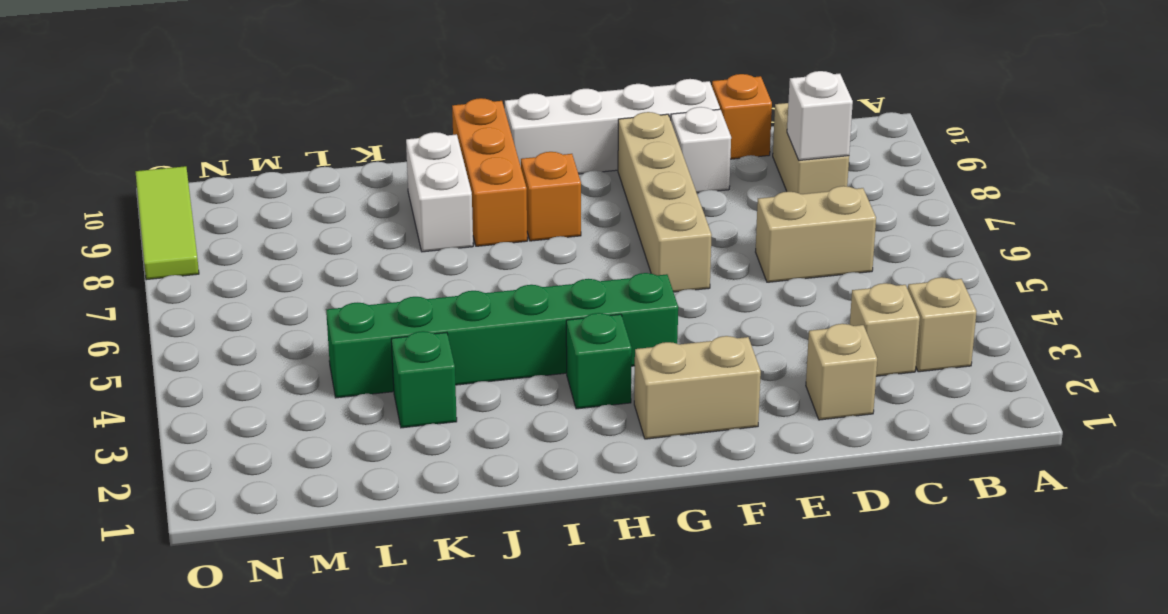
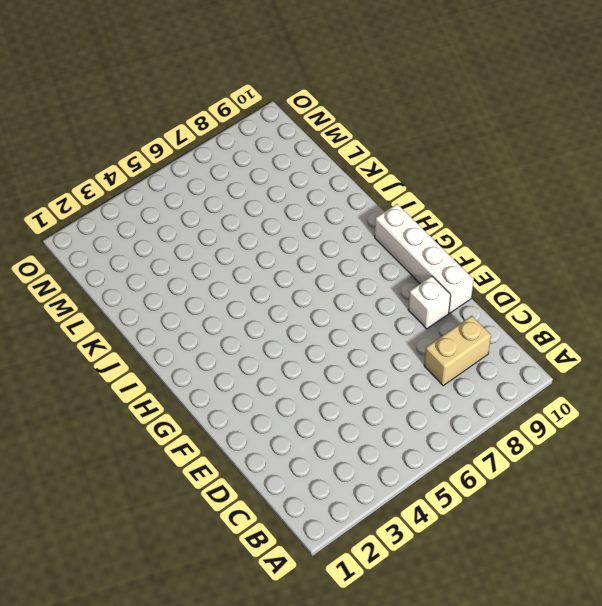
none -> tan brick B3 level 1
none -> tan brick C3 level 1
none -> tan brick C6:D6 level 1

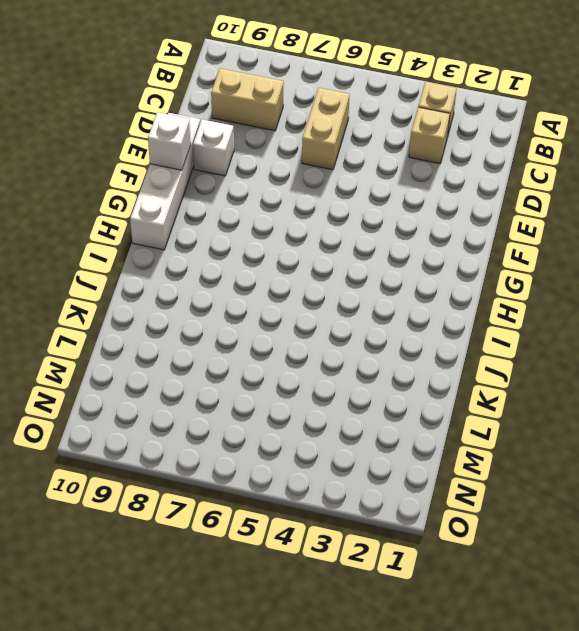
white brick F10 level 2 -> white brick C8 level 2
none -> tan brick D2 level 1
none -> orange brick D10 level 1
none -> tan brick F2:G2 level 1

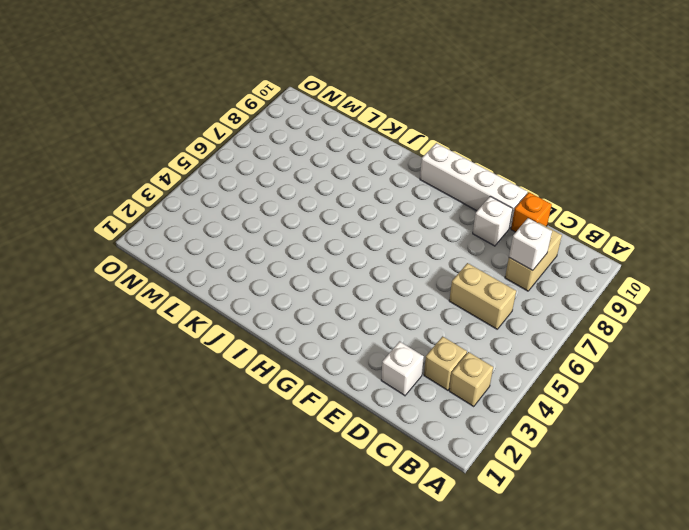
white brick D2 level 1 -> tan brick D2 level 1
none -> tan brick F2:G2 level 1
none -> tan brick F6:F9 level 1
none -> green brick G4:L4 level 1

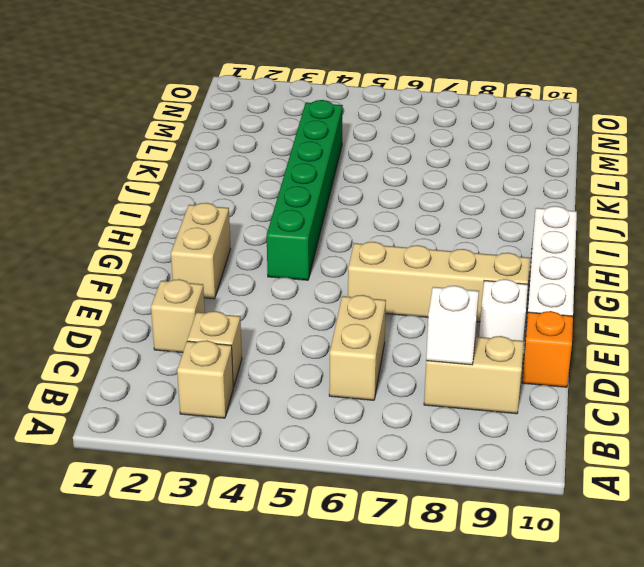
none -> green brick H3 level 1
none -> orange brick H8 level 1
none -> orange brick I8:I10 level 1

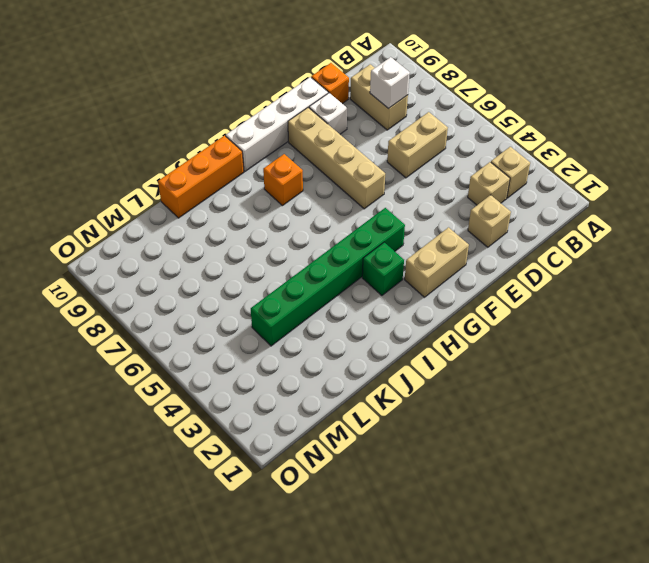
orange brick I10:K10 level 1 -> orange brick I8:I10 level 1
none -> white brick J8:J9 level 1
none -> green brick K3 level 1
none -> lime tile O8:O10 level 1

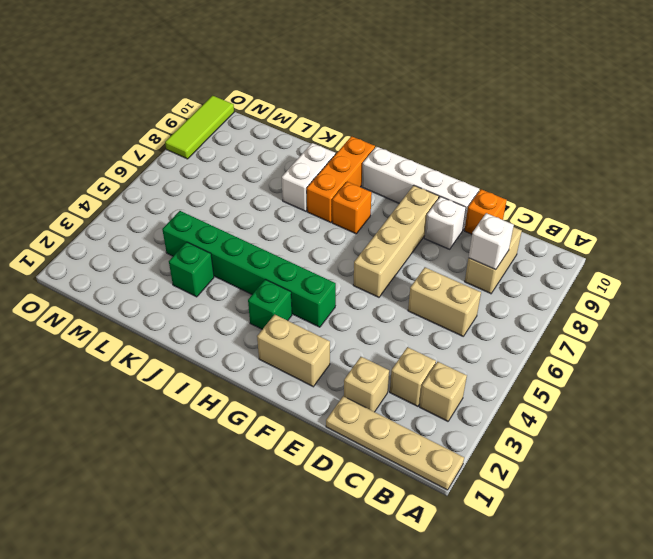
tan plate A1:D1 level 1 -> none

